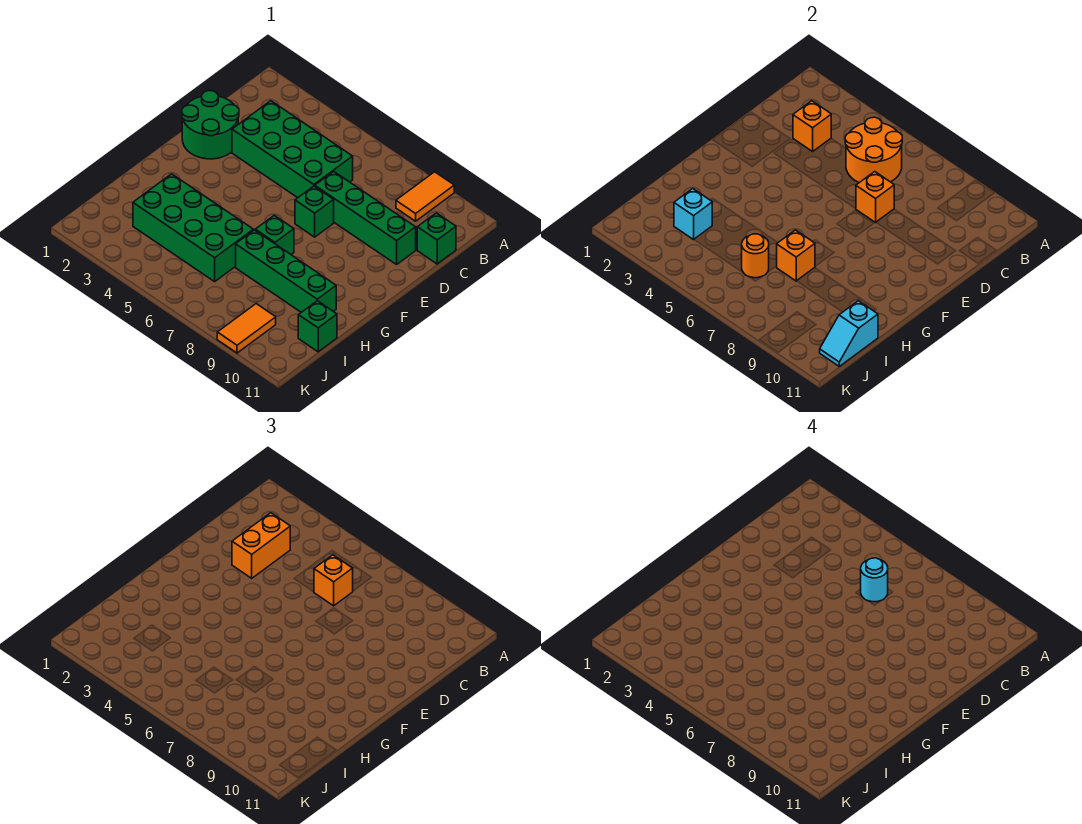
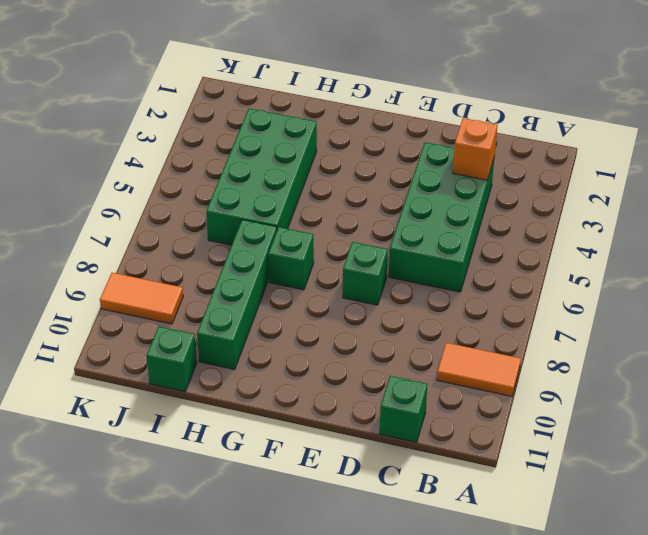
none -> green round brick D1:E2 level 1
none -> green brick D7:D10 level 1
none -> orange round brick B5:C6 level 2

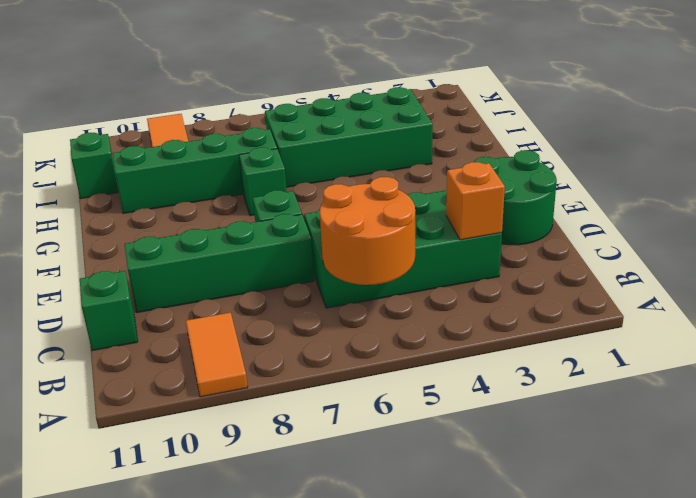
none -> orange brick D7 level 2
none -> orange brick H7 level 2
none -> cyan brick I3 level 2

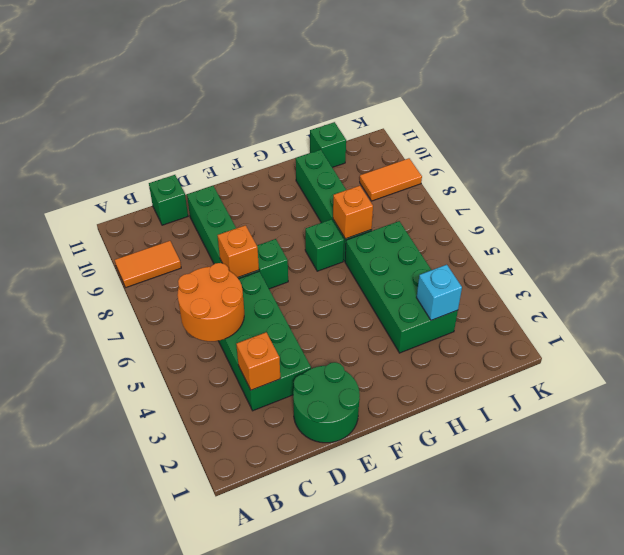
none -> orange round brick I6 level 2
none -> cyan slope I11:J11 level 2 top I
none -> orange brick C3:D3 level 3

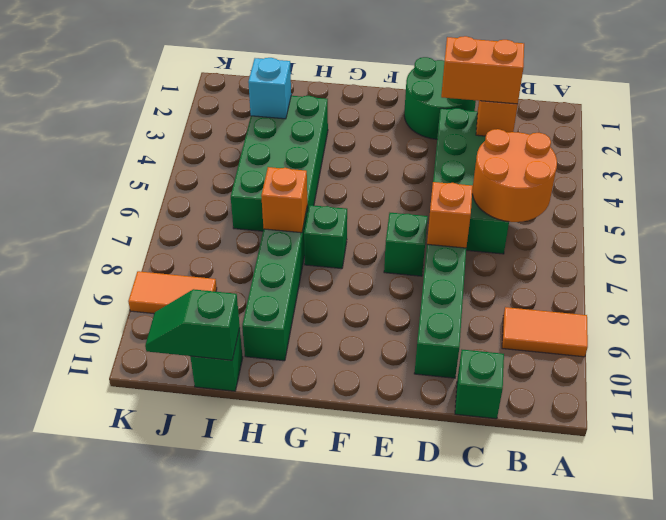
green slope I11:J11 level 2 top I -> cyan slope I11:J11 level 2 top I
none -> orange round brick I6 level 2
none -> orange brick C6 level 3
none -> cyan round brick C6 level 4

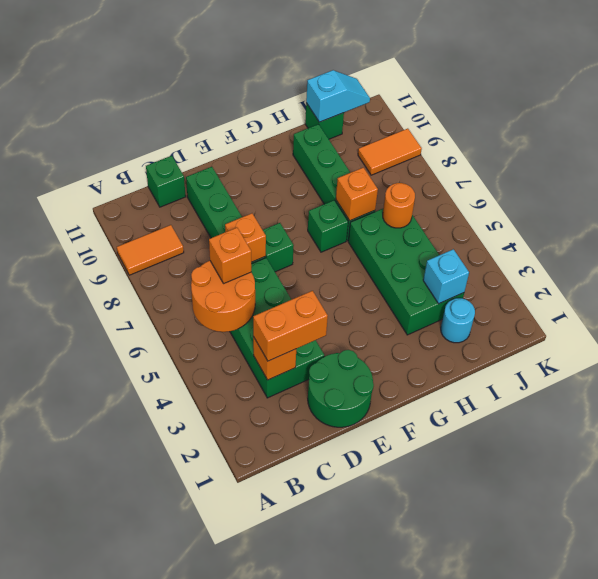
cyan round brick I2 level 1 -> cyan round brick C6 level 4

